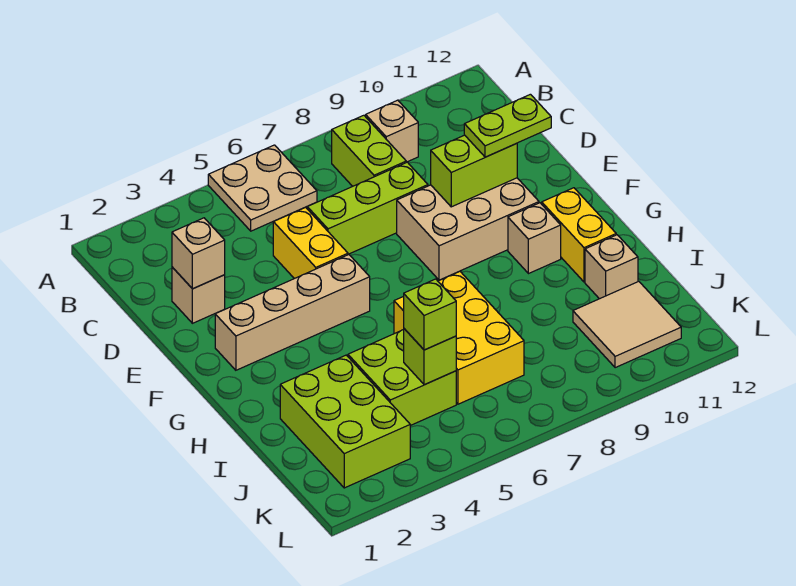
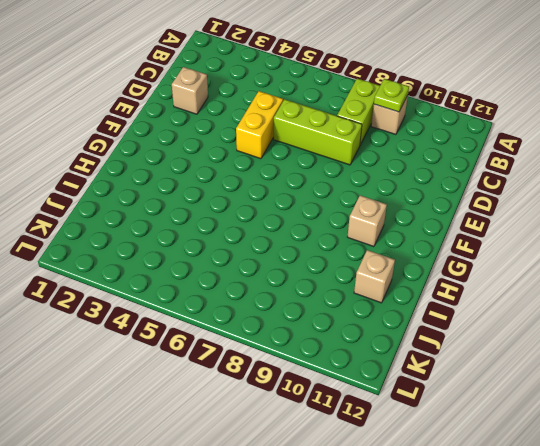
lime plate B9 level 2 -> none
none -> tan plate A5:B6 level 1
none -> tan brick E8:F10 level 1
none -> tan brick F2:F5 level 1

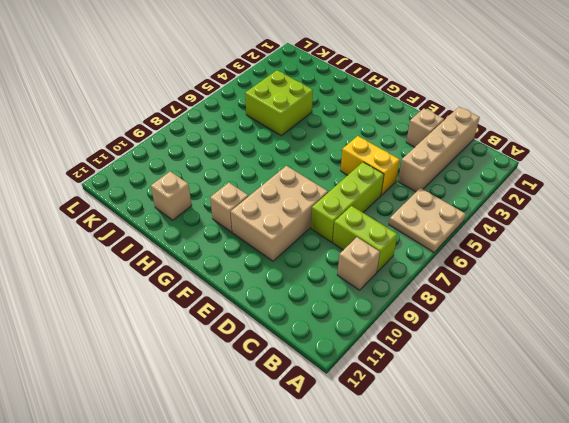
tan brick C1:C4 level 1 -> tan brick F2:F5 level 1
none -> yellow brick G11:H11 level 1
none -> yellow brick H6:J7 level 1
none -> lime brick I2:K3 level 1

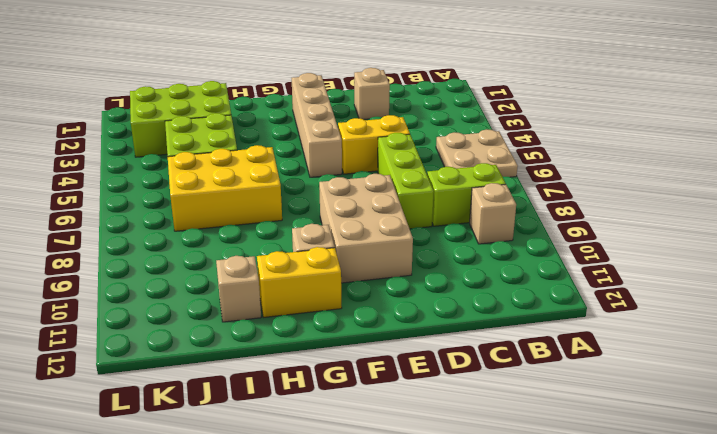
none -> tan tile J10:K11 level 1
none -> tan brick D2 level 2
none -> lime brick E9:E10 level 2

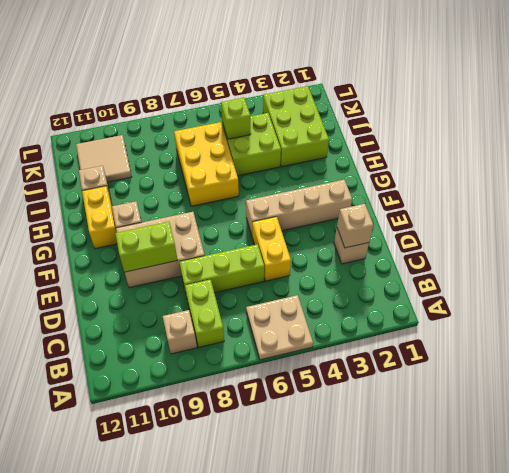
none -> lime plate E10:E11 level 3
none -> lime brick J5 level 3

